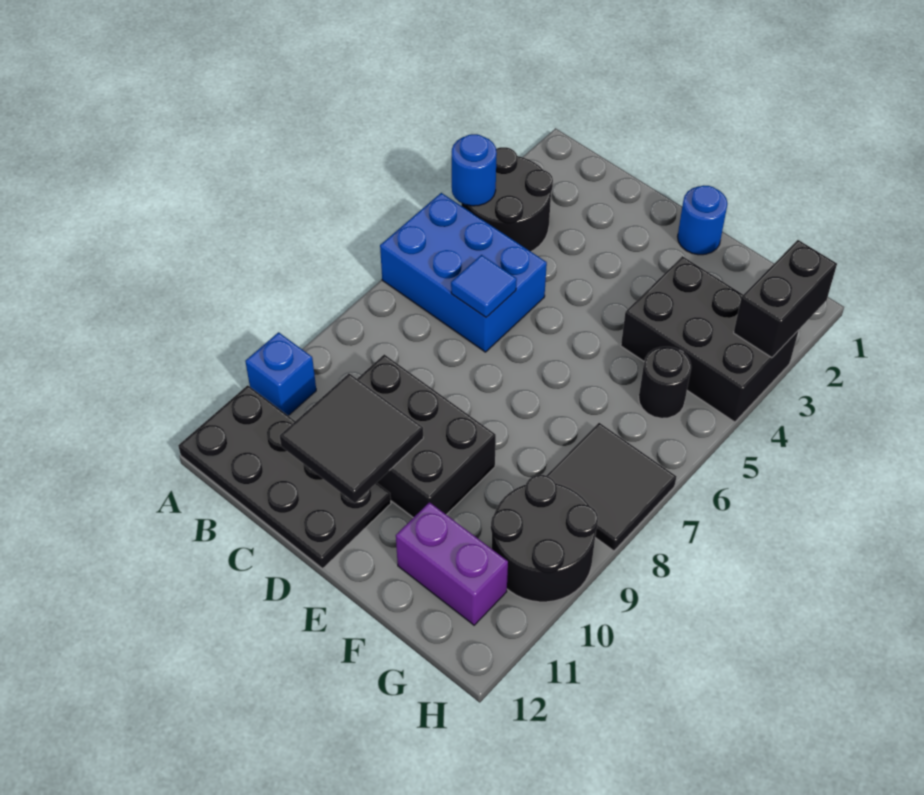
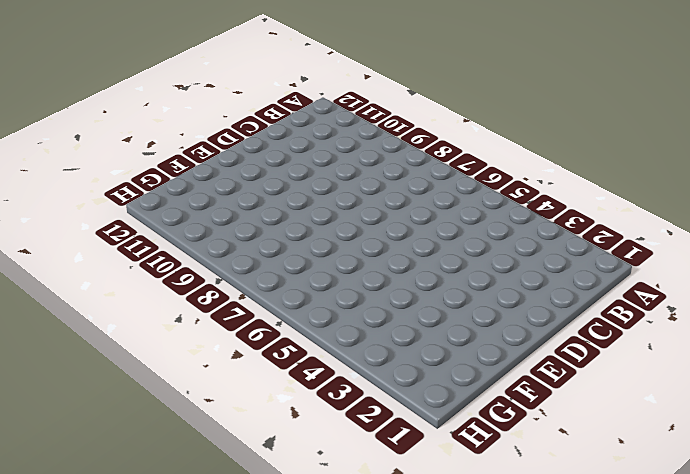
none -> black round brick A3:B4 level 1
none -> blue brick A5:C6 level 1
none -> blue brick A10 level 1

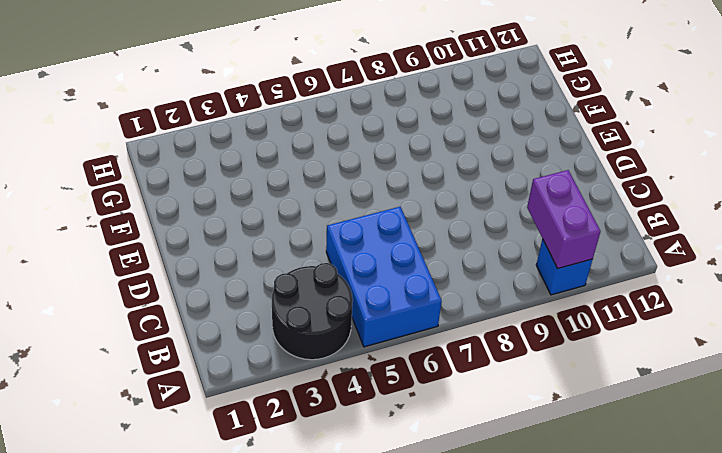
purple brick A10:B10 level 2 -> purple brick F11:G11 level 1
none -> black plate A11:D12 level 1
none -> black brick C9:E10 level 1
none -> blue round brick E1 level 1

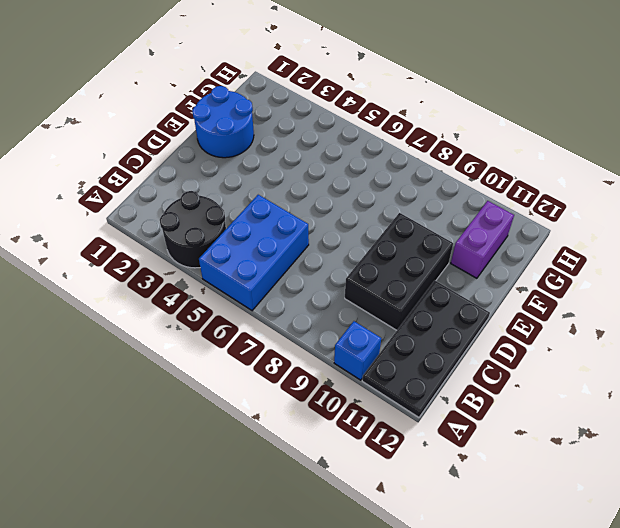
blue round brick E1:F2 level 1 -> blue round brick E1 level 1
none -> black brick F3:H4 level 1
none -> black round brick G5 level 1
none -> black tile G7:H8 level 1

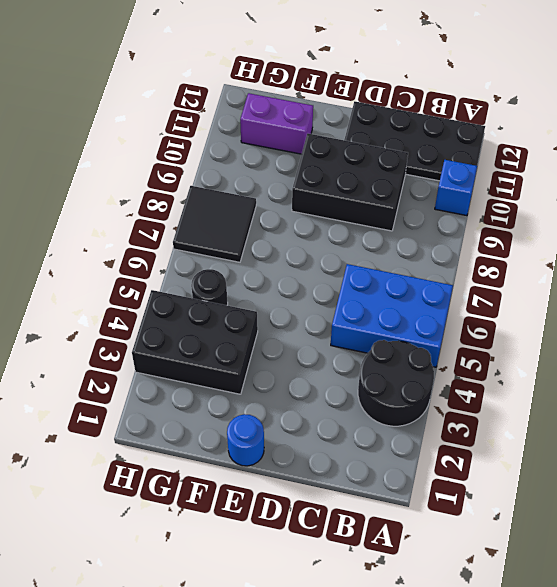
none -> black round brick G9:H10 level 1
none -> blue round brick A4 level 2
none -> blue tile C6 level 2

